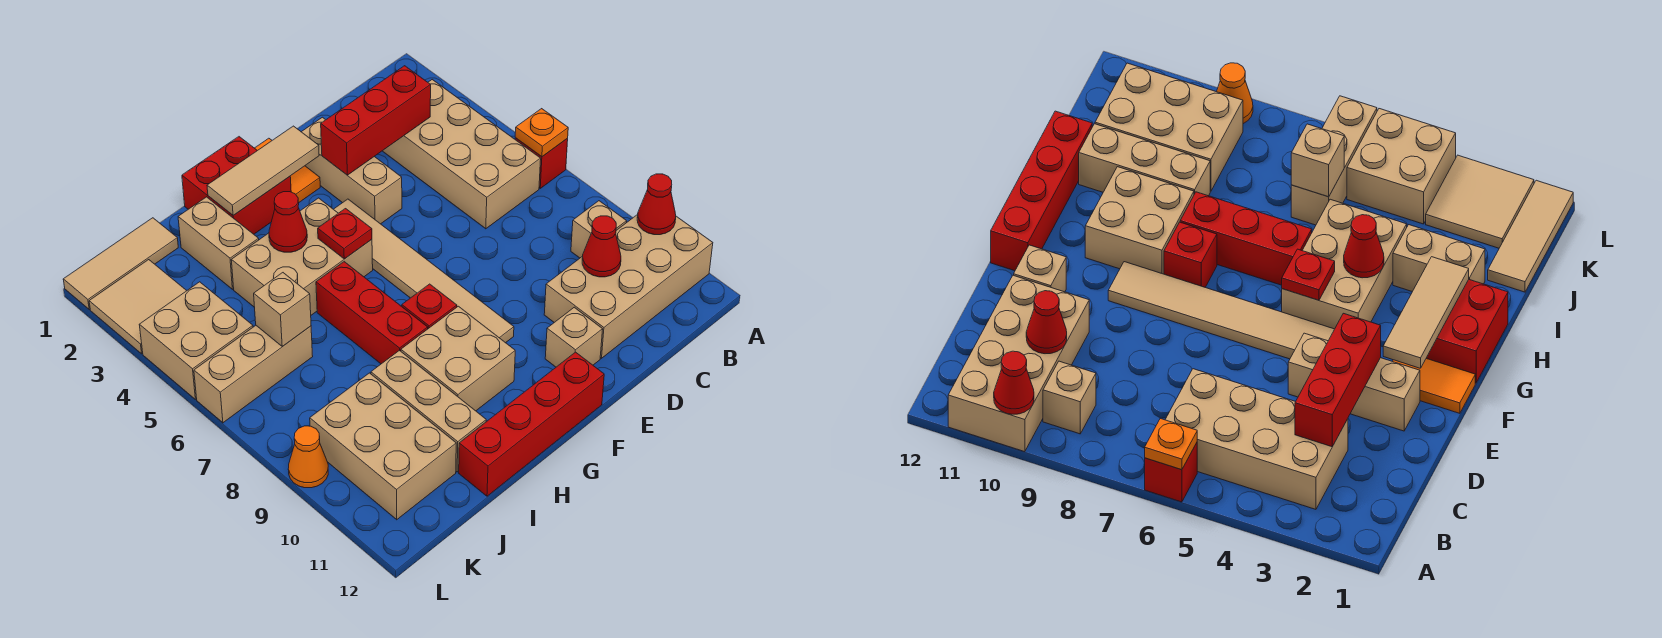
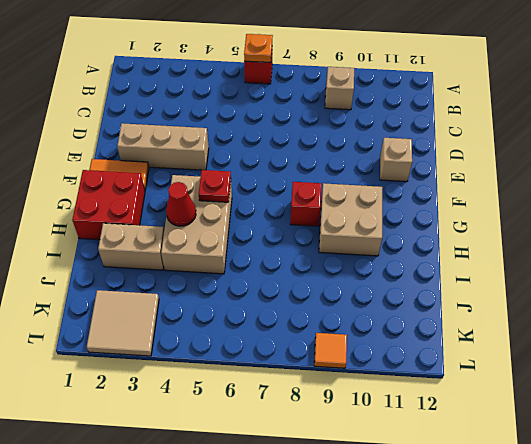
orange tile L9 level 1 -> orange cone L9 level 1
none -> tan brick A10:D11 level 1
none -> tan brick B3:C6 level 1
none -> tan tile F4:F9 level 1
none -> red brick F12:I12 level 1

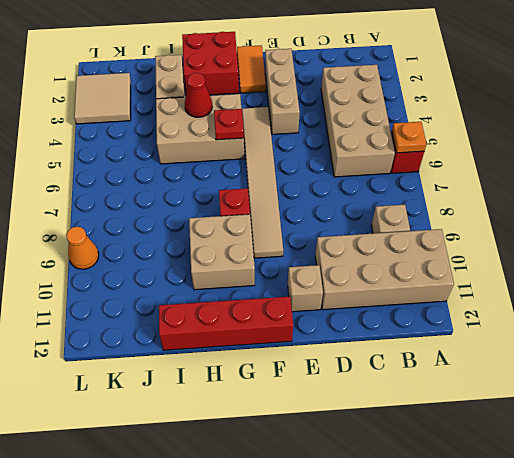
none -> red brick H6:H8 level 1
none -> tan brick I9:I11 level 1
none -> tan tile J1:L1 level 1
none -> tan brick J6:L6 level 1

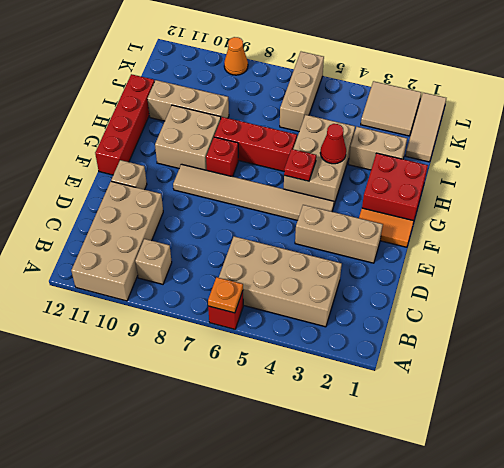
none -> tan brick J9:K11 level 1
none -> tan brick K4:L5 level 1
none -> red cone A10 level 2
none -> red brick C3:E3 level 2

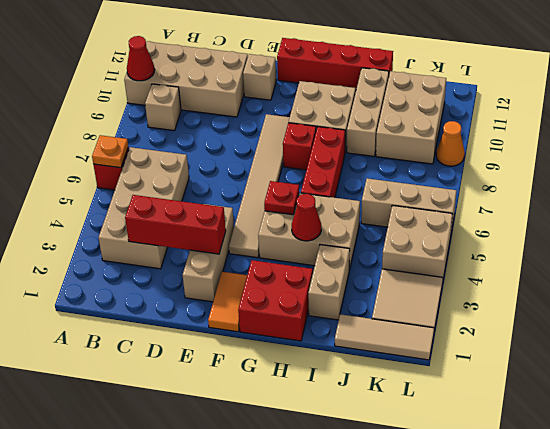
none -> red cone C10 level 2
none -> tan tile F2:H2 level 2
none -> tan brick J6 level 2

